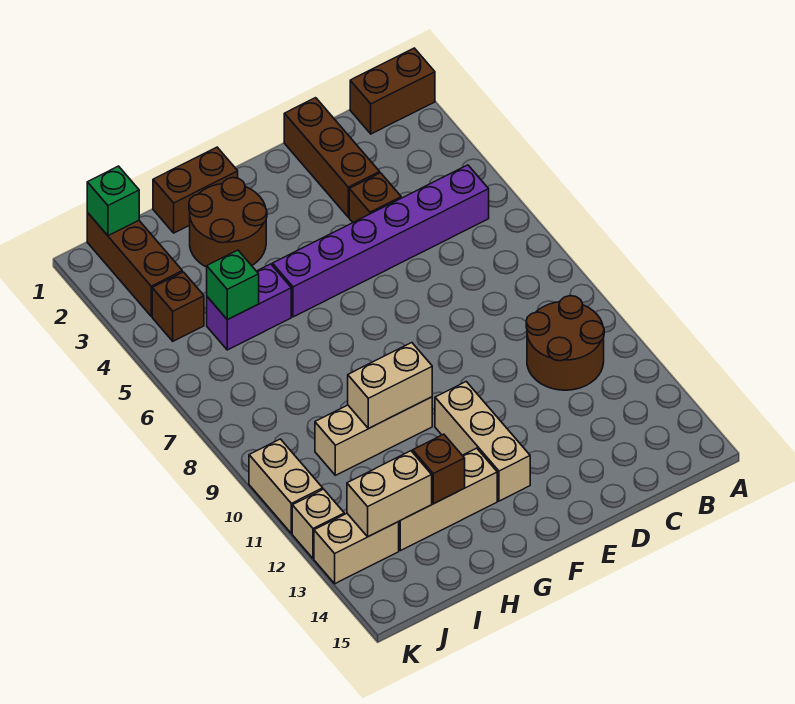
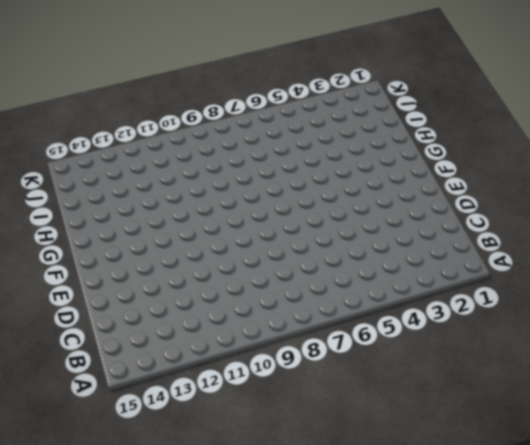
none -> brown brick A1:B1 level 1
none -> purple brick B5:G5 level 1
none -> brown round brick B10:C11 level 1

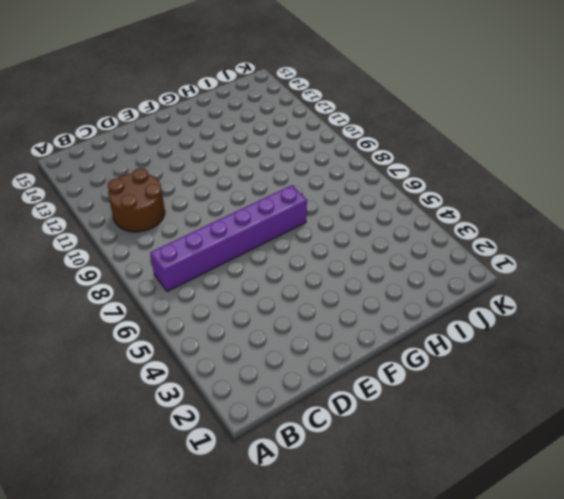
purple brick B7:G7 level 1 -> purple brick B5:G5 level 1
none -> brown brick A1:B1 level 1
none -> brown brick D1:D3 level 1
none -> brown brick D4 level 1

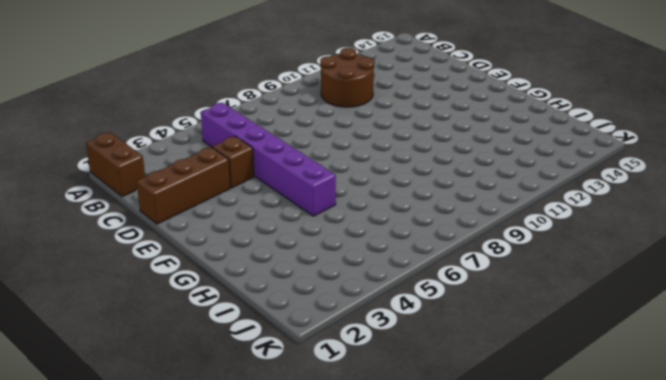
none -> tan brick F11:F13 level 1
none -> brown brick G1:H1 level 1
none -> brown round brick G2:H3 level 1

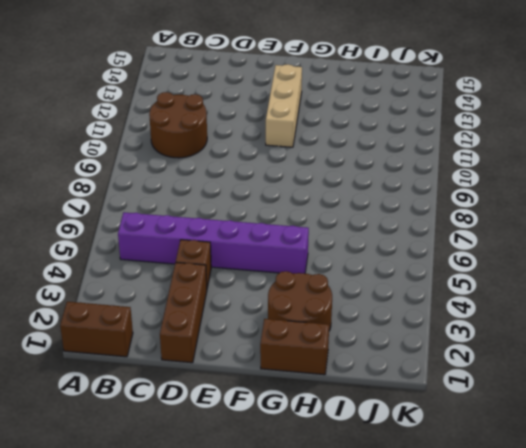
none -> tan brick G10:I10 level 1
none -> tan brick G13:I13 level 1
none -> purple brick H5:I5 level 1

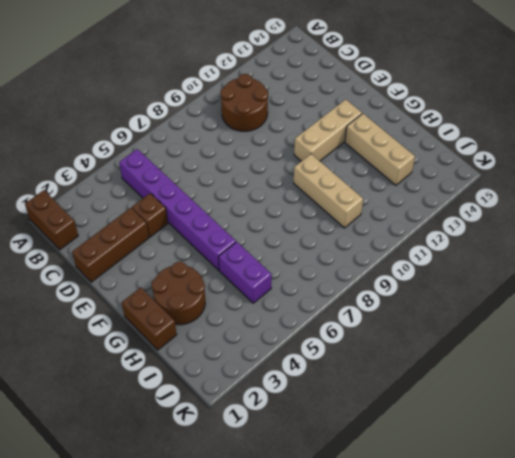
none -> brown brick J1:J3 level 1
none -> brown brick J4 level 1
none -> tan brick J13:K13 level 1

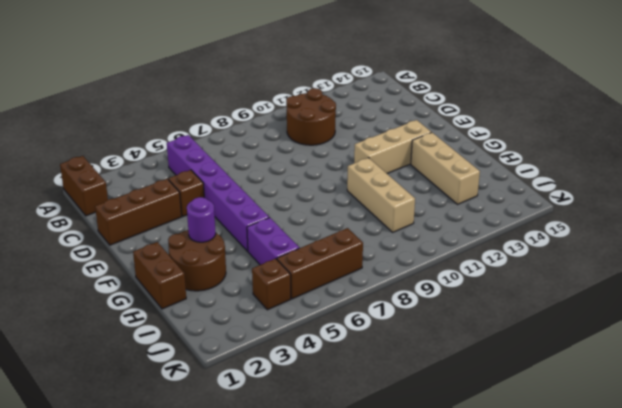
purple round brick G3 level 2 -> none
brown brick J5:J7 level 1 -> brown brick J1:J3 level 1
none -> tan brick J13:K13 level 1
none -> tan brick K10:K11 level 1
none -> tan brick K12 level 1

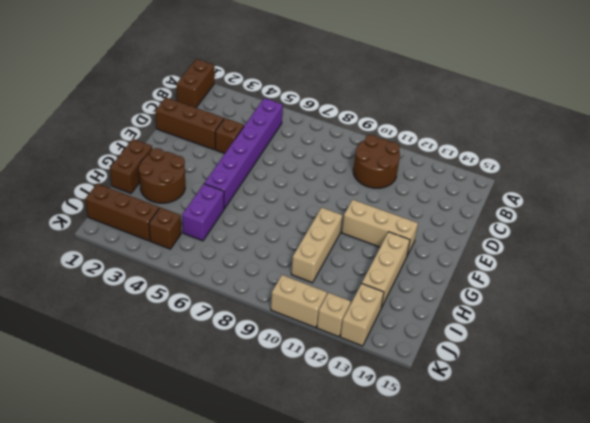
none -> tan brick G10:H10 level 2
none -> brown brick H13 level 2
none -> green brick I5 level 2

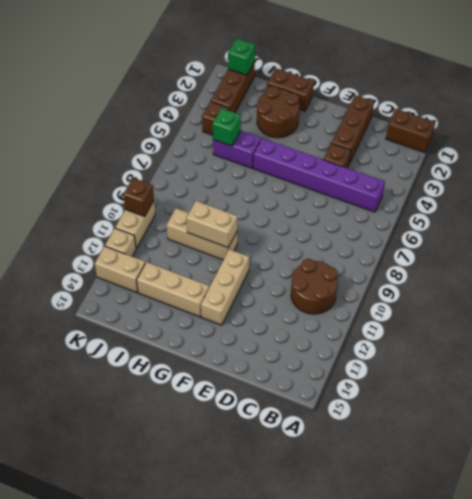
brown brick K10 level 2 -> brown brick H13 level 2
none -> tan brick I13:J13 level 2

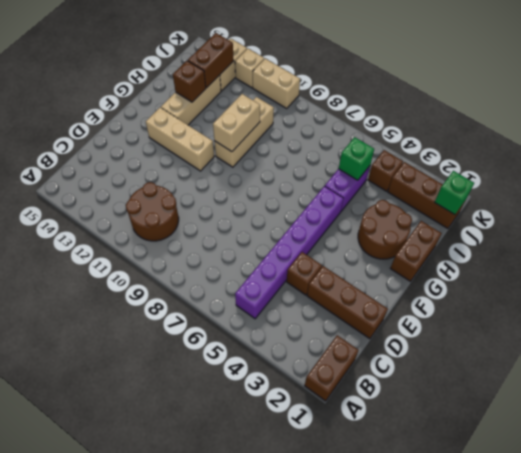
brown brick I13:J13 level 2 -> tan brick I13:J13 level 2

